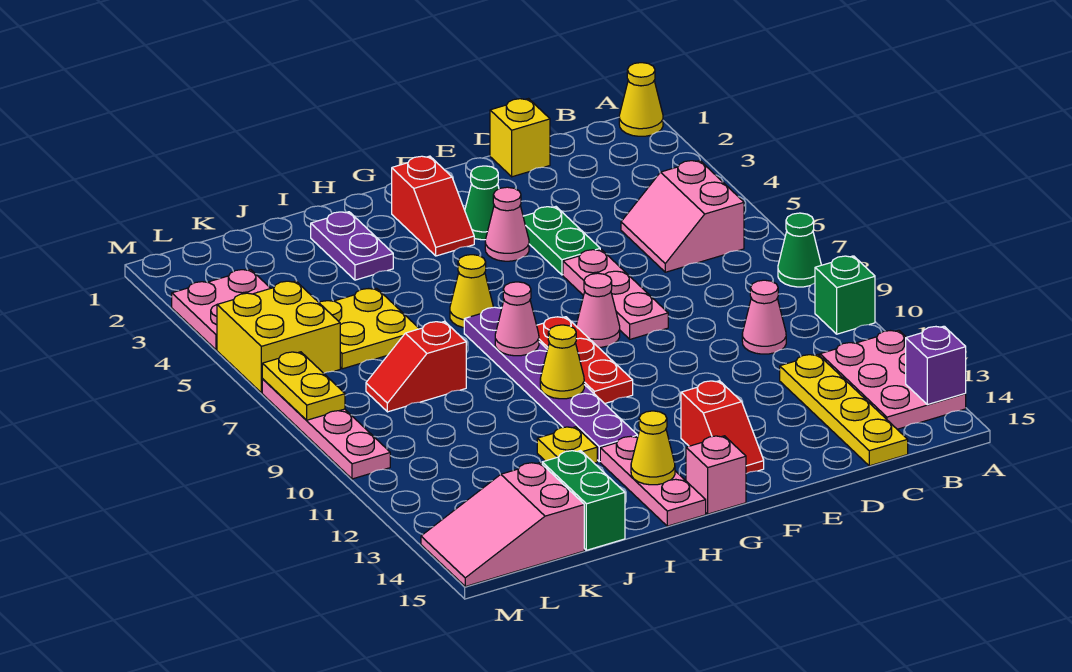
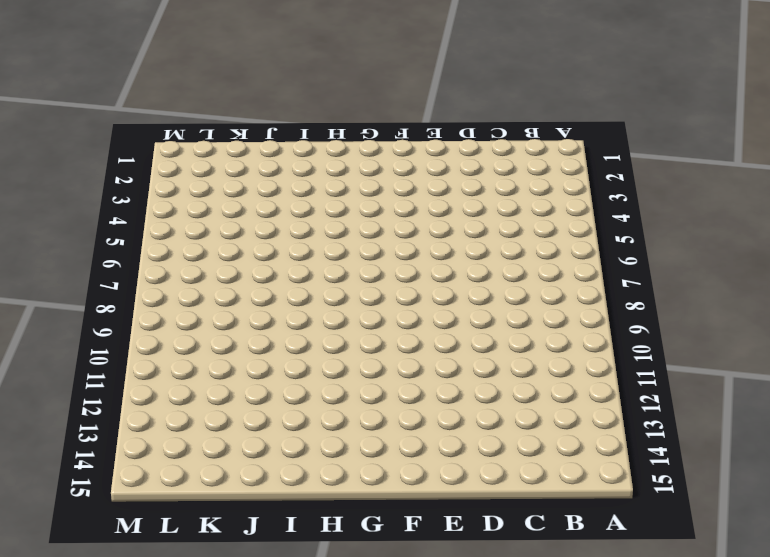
none -> yellow cone A1 level 1
none -> green cone A8 level 1
none -> green brick A10 level 1
none -> pink plate A12:B14 level 1

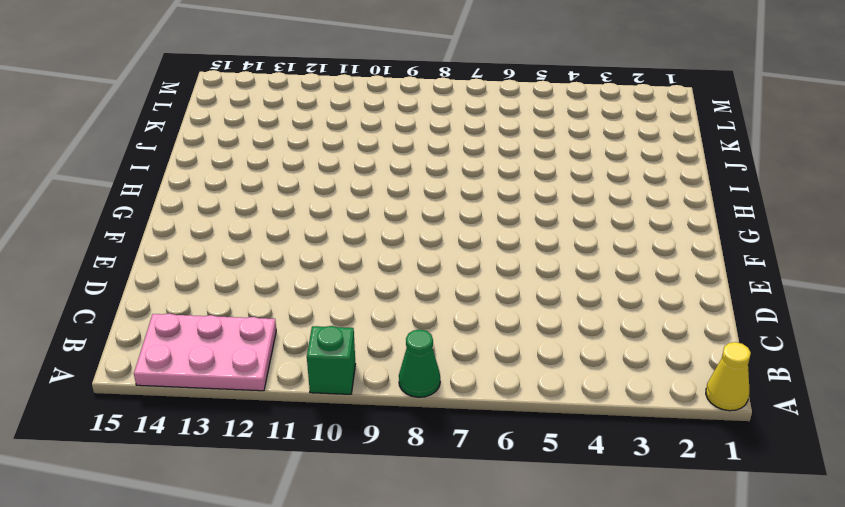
none -> pink slope B5:C6 level 1 top B
none -> pink cone C10 level 1
none -> yellow plate C12:C15 level 1
none -> yellow brick D1 level 1

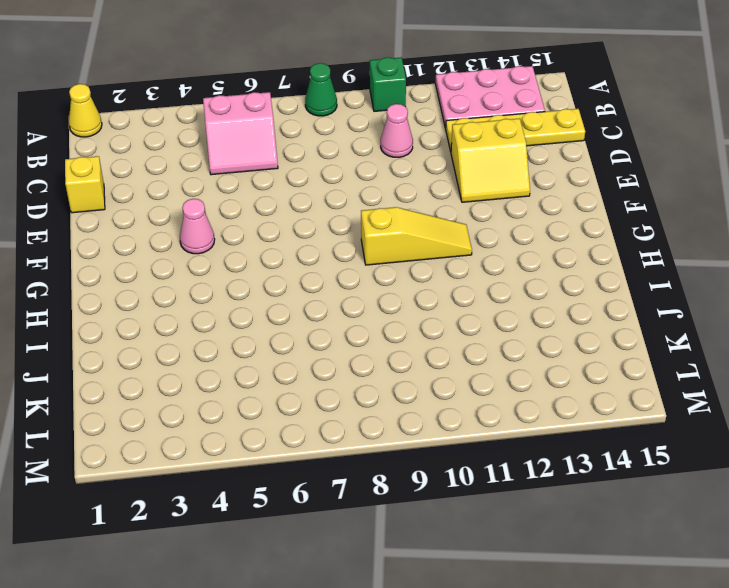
yellow slope D12:E13 level 1 top D -> none
yellow slope G9:G11 level 1 top 9 -> red plate G8:G10 level 1
none -> green plate E4:E5 level 1
none -> pink plate E6:E8 level 1
none -> green cone F3 level 1
none -> pink cone F8 level 1

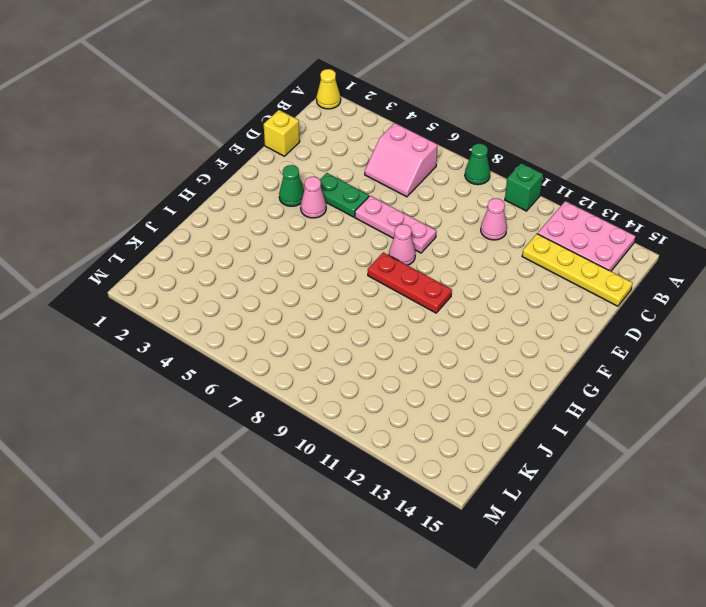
none -> red slope F13:F14 level 1 top 13
none -> red slope G2:G3 level 1 top 2
none -> pink brick G15 level 1
none -> yellow cone H6 level 1

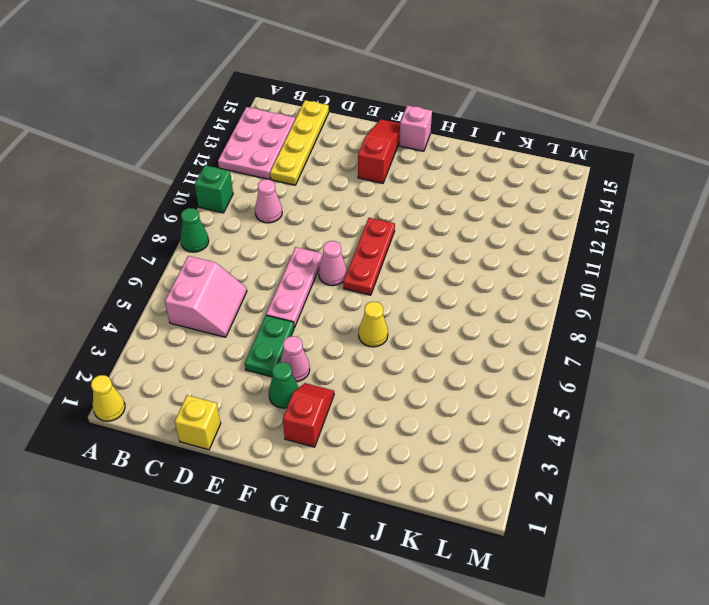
red slope F13:F15 level 1 top 13 -> red slope F13:F14 level 1 top 13
none -> purple plate H7:H12 level 1
none -> pink plate H13:H15 level 1
none -> purple plate I2:I3 level 1
none -> yellow plate I12 level 1

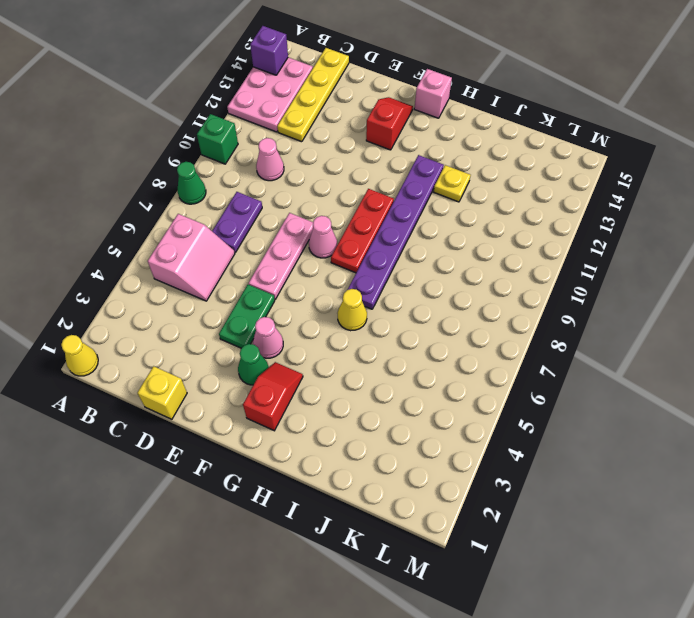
purple plate C7:C8 level 1 -> purple plate I2:I3 level 1
none -> pink plate H13:H15 level 1
none -> yellow plate J5:K6 level 1
none -> red slope J8:K8 level 1 top J
none -> green brick J14:J15 level 1

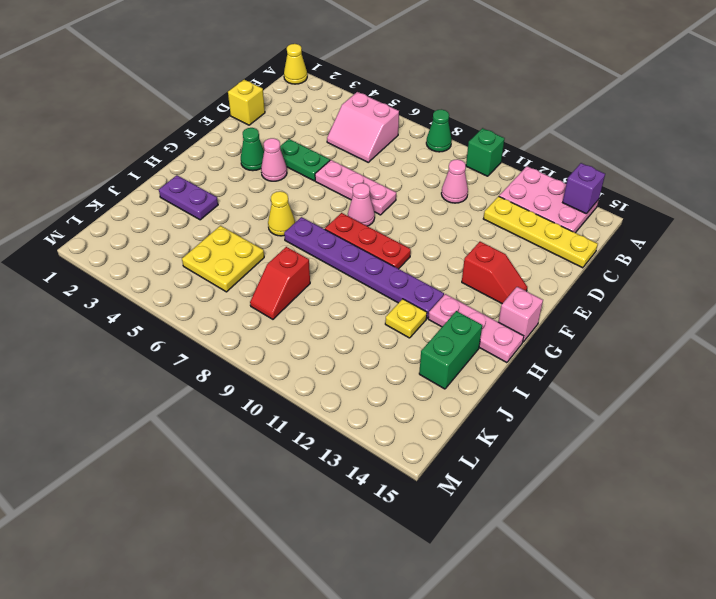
green brick I14:J14 level 1 -> green brick J14:J15 level 1
none -> red slope G2:G3 level 1 top 2
none -> pink slope K14:M15 level 1 top K
none -> pink plate L3:M4 level 1
none -> yellow brick L5:M6 level 1

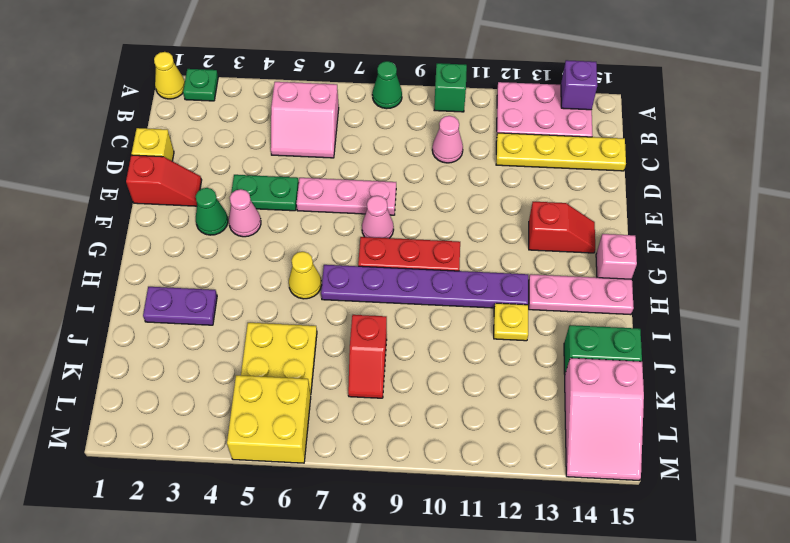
green plate A2 level 1 -> none
red slope E1:E2 level 1 top 1 -> red slope G2:G3 level 1 top 2
none -> pink plate L3:M4 level 1
none -> pink plate M7:M10 level 1
none -> pink cone H8 level 2
none -> yellow cone H10 level 2

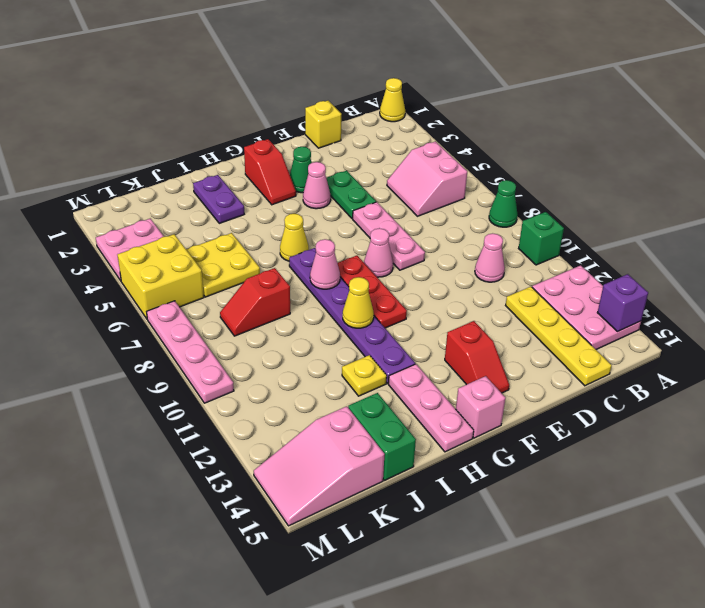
none -> yellow cone H14 level 2
none -> yellow plate M7:M8 level 2

